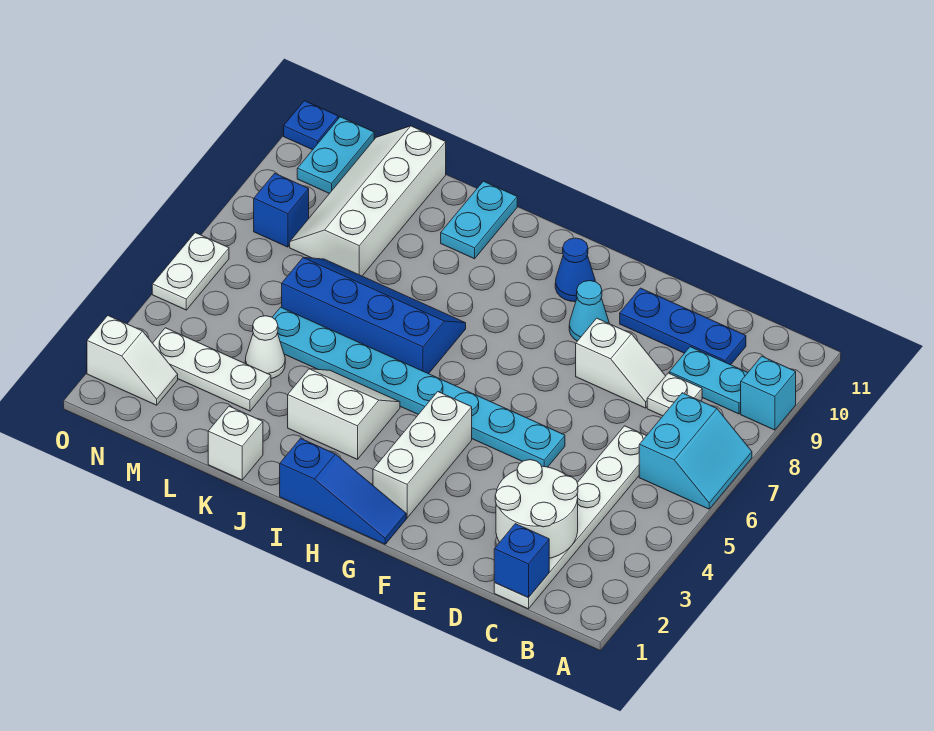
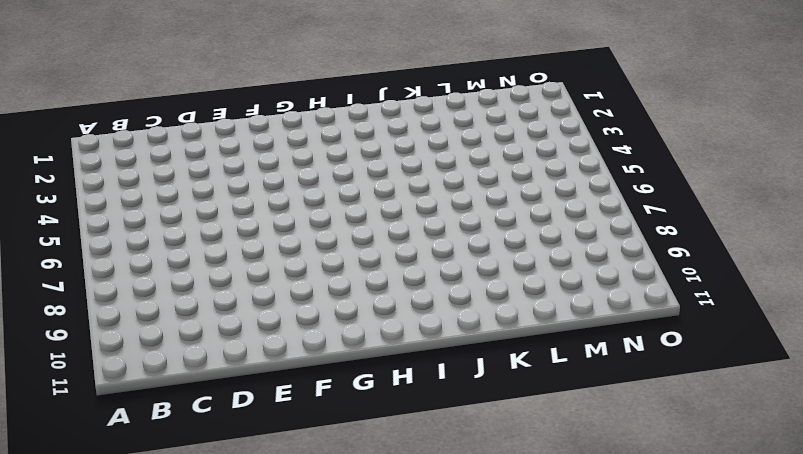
none -> cyan slope A6:B7 level 1 top B
none -> cyan brick A9 level 1
none -> cyan plate B9:C9 level 1

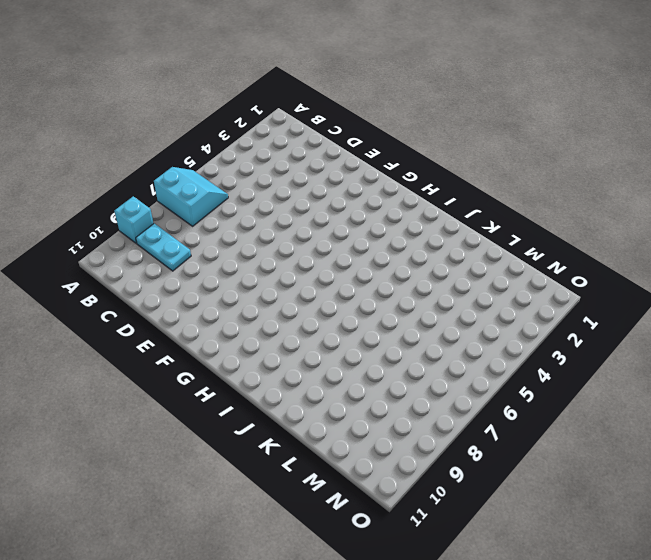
cyan slope A6:B7 level 1 top 7 -> cyan slope A6:B7 level 1 top B
none -> white plate C1:C6 level 1
none -> white plate C8 level 1
none -> blue plate C10:E10 level 1

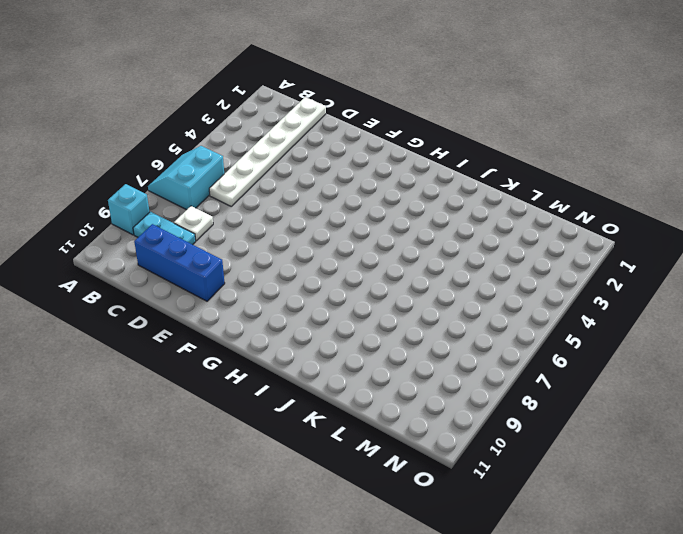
blue brick C10:E10 level 1 -> blue plate C10:E10 level 1
none -> white slope D8:E8 level 1 top E
none -> cyan plate E5:L5 level 1
none -> cyan cone F9 level 1

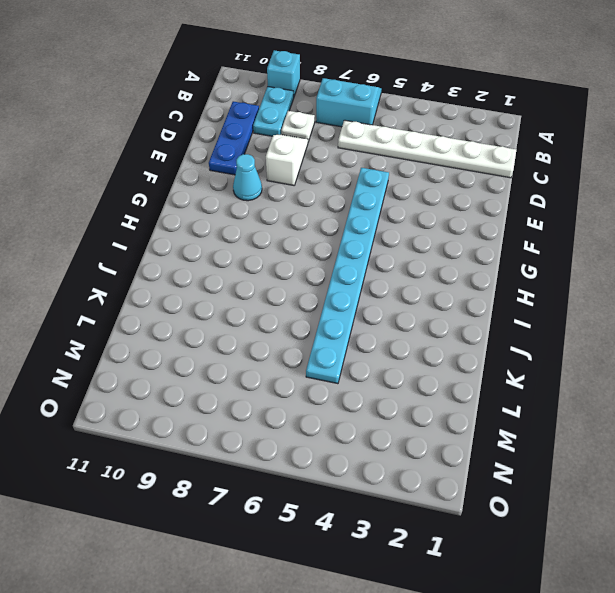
none -> blue slope G1:I1 level 1 top I
none -> white brick G2:G4 level 1
none -> blue cone G10 level 1

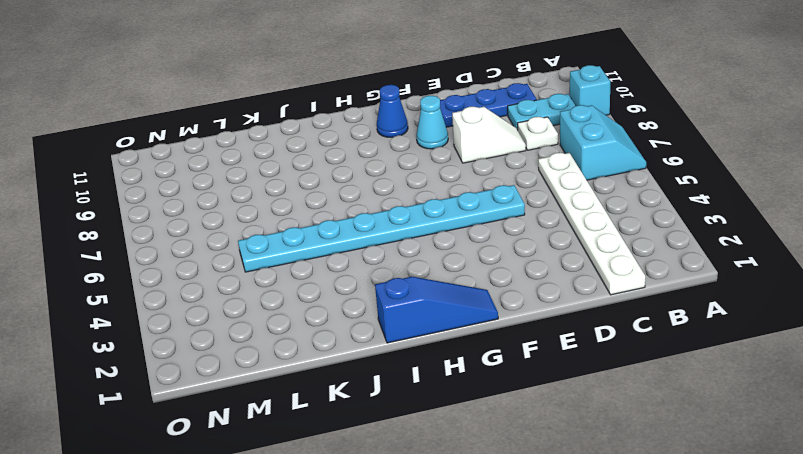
none -> white brick G2:G4 level 1
none -> white slope I3:J4 level 1 top 3
none -> blue slope I6:L7 level 1 top 6

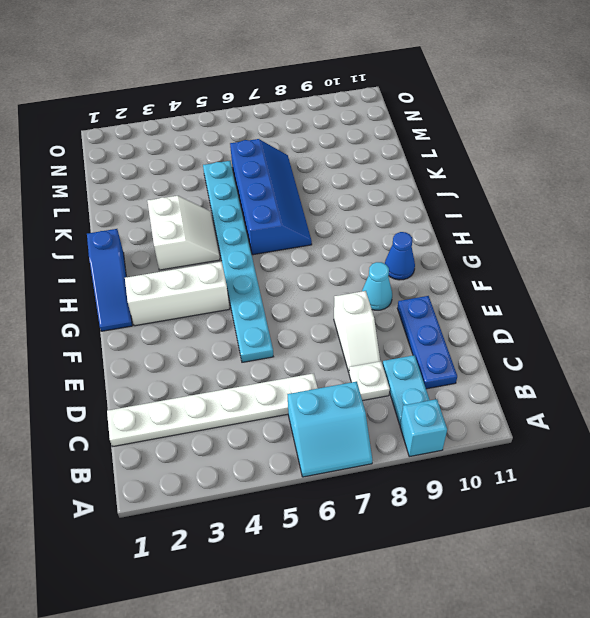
none -> cyan plate J10:J11 level 1
none -> white brick K1 level 1
none -> white plate L3:N3 level 1

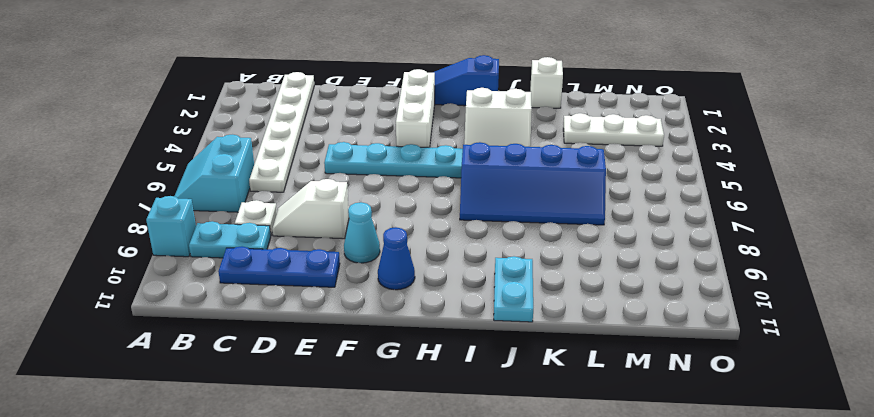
none -> white cone L4 level 1
none -> white slope L8:M11 level 1 top L
none -> white slope N2:O2 level 1 top O

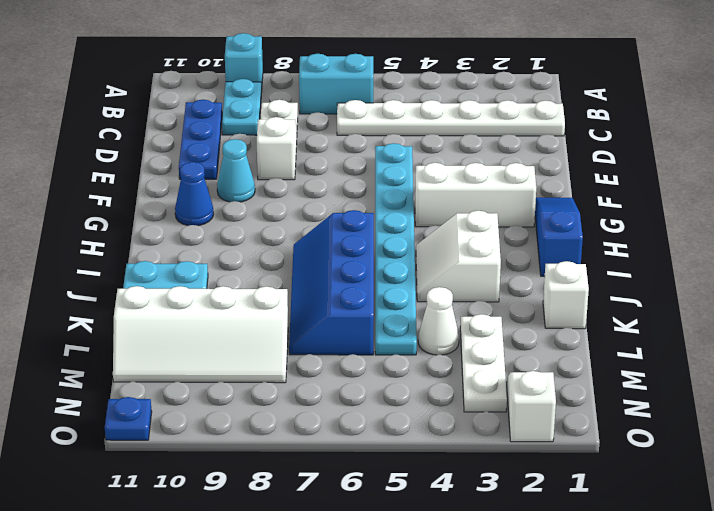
none -> blue brick N8 level 1
none -> cyan plate N10:N11 level 1
none -> white plate O5:O6 level 1

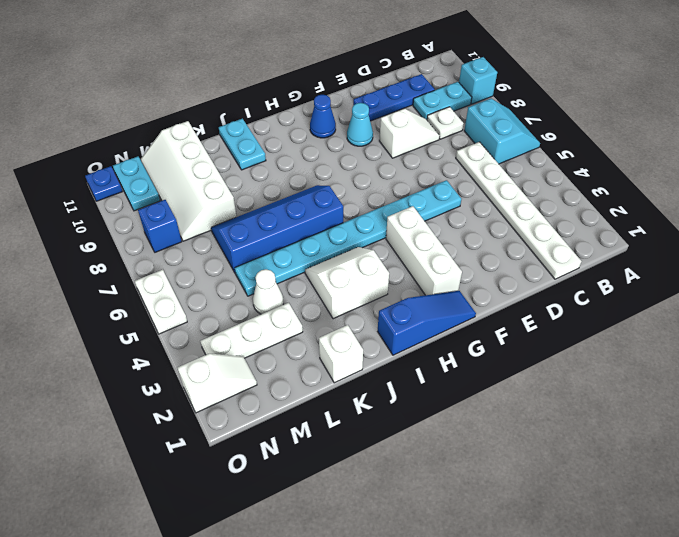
none -> blue brick C1 level 2
none -> white round brick C2:D3 level 2

